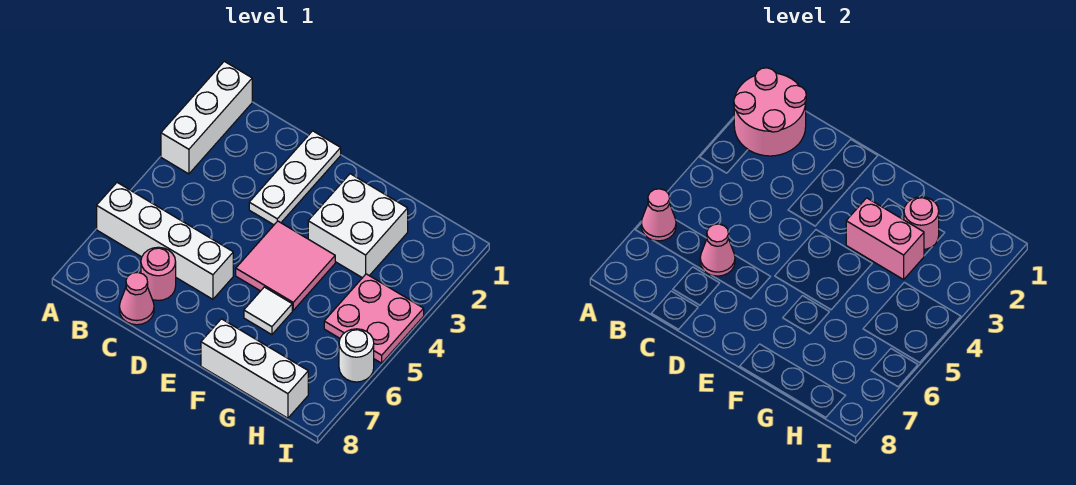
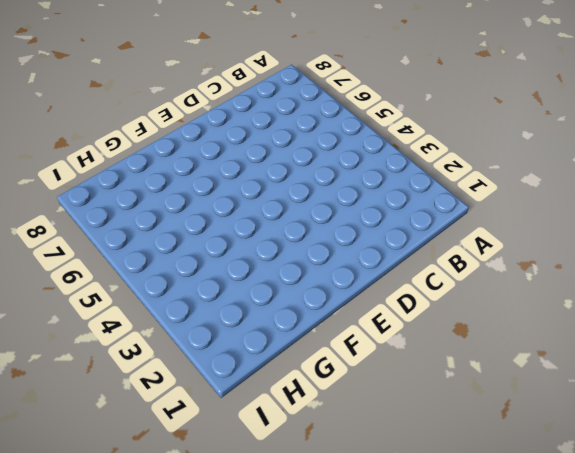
none -> white brick A1:A3 level 1
none -> white brick A6:D6 level 1
none -> pink round brick C7 level 1

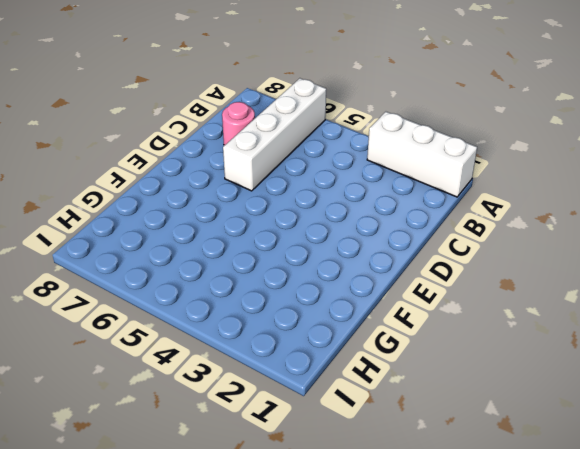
none -> pink cone C8 level 1
none -> white plate D1:D3 level 1
none -> pink tile E4:F5 level 1

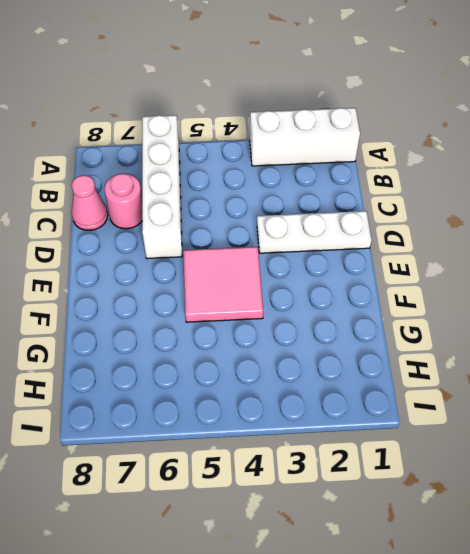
none -> white brick F2:G3 level 1
none -> white tile F6 level 1
none -> white brick F8:H8 level 1

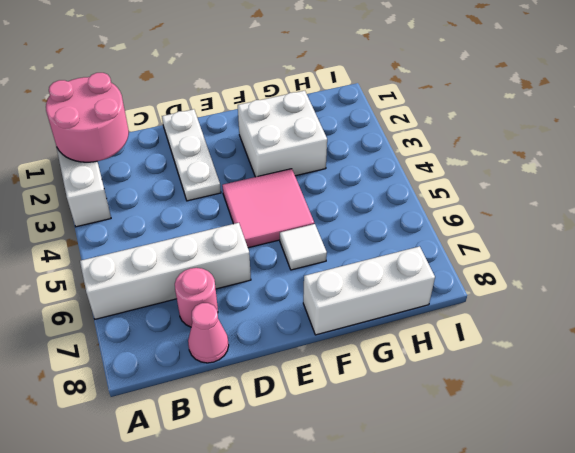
none -> pink plate H4:I5 level 1
none -> white round brick I6 level 1
none -> pink cone A6 level 2

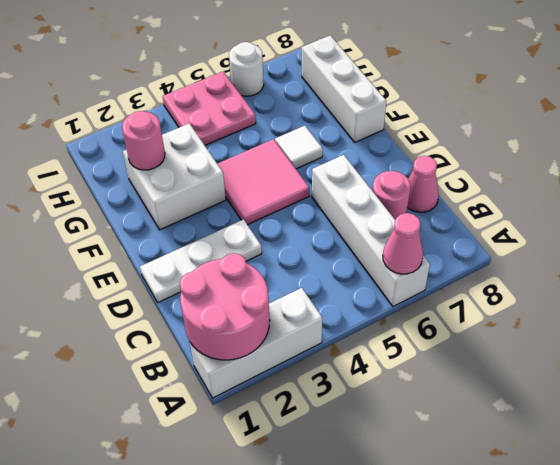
none -> pink cone C6 level 2
none -> pink brick F3:G3 level 2

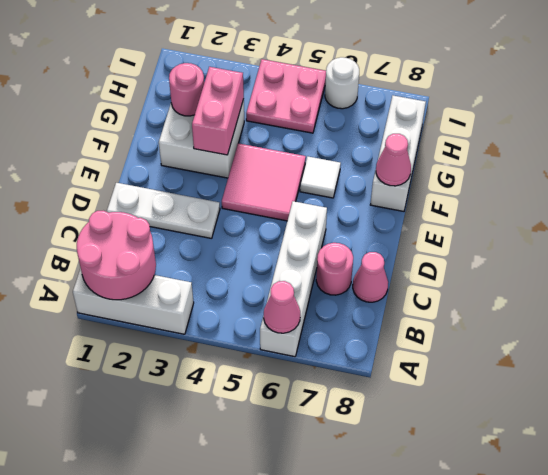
pink cone F8 level 2 -> pink cone C6 level 2

